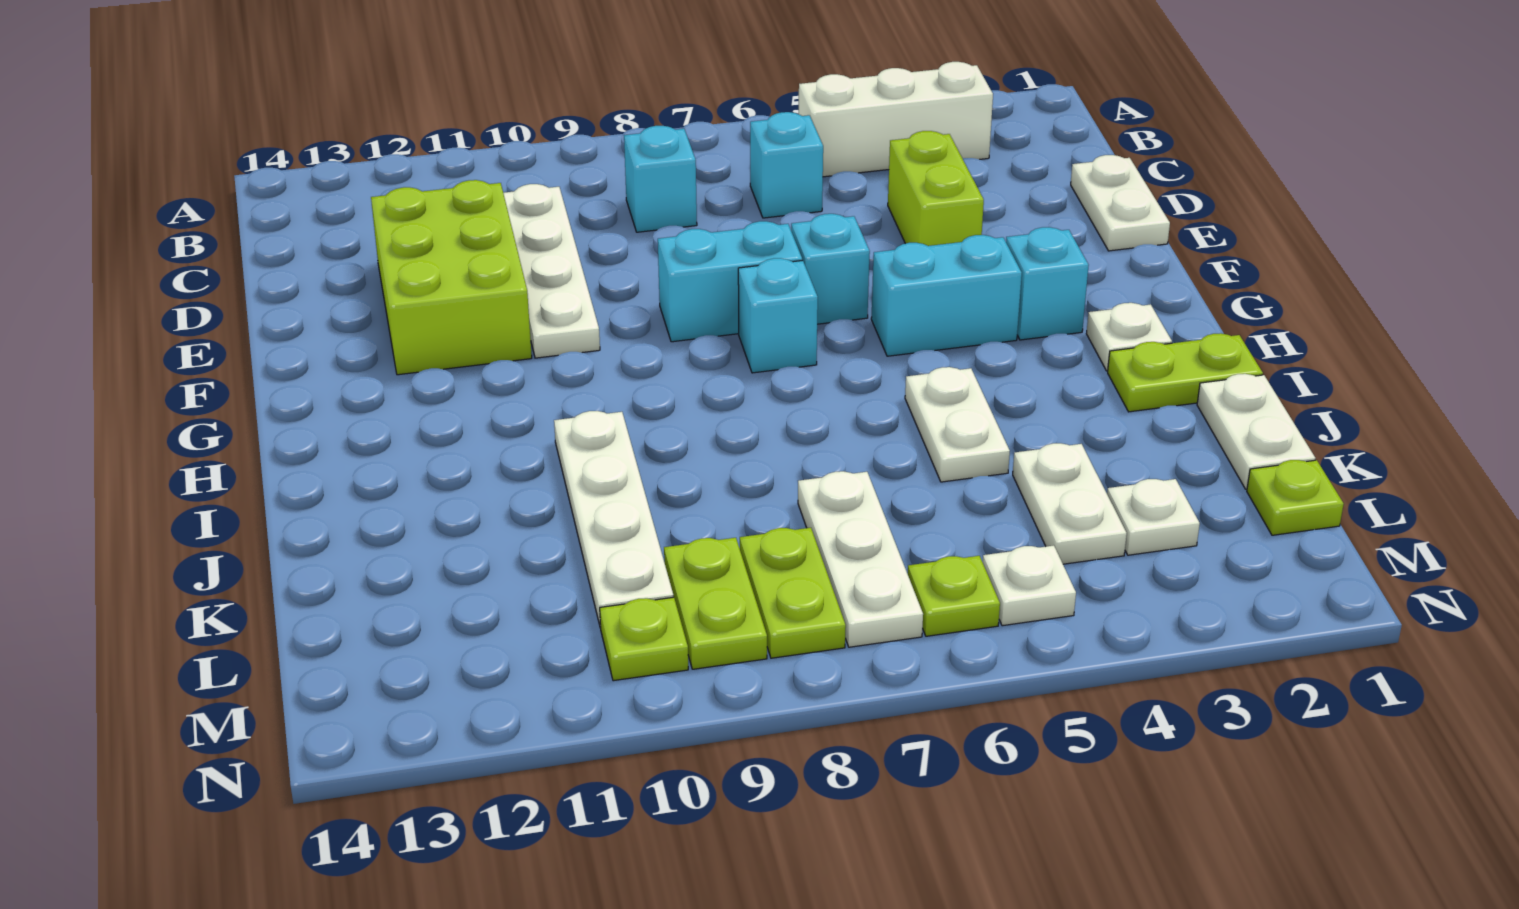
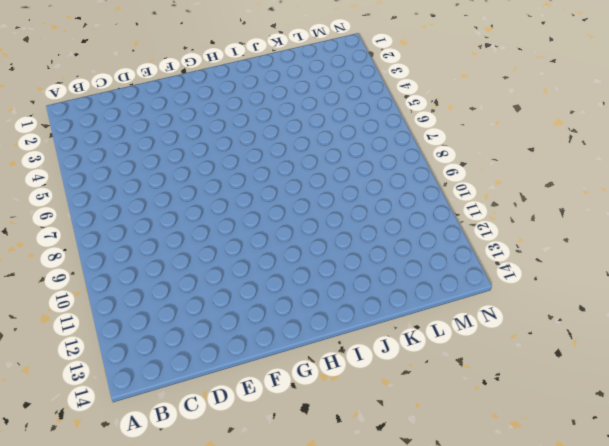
none -> white brick B3:B5 level 1
none -> cyan brick C6 level 1
none -> cyan brick C8 level 1

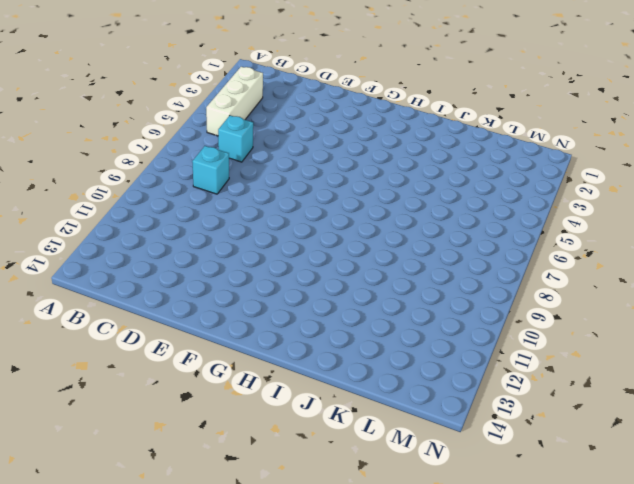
none -> white plate C10:F10 level 1
none -> white plate D1:E1 level 1
none -> lime brick D4:E4 level 1

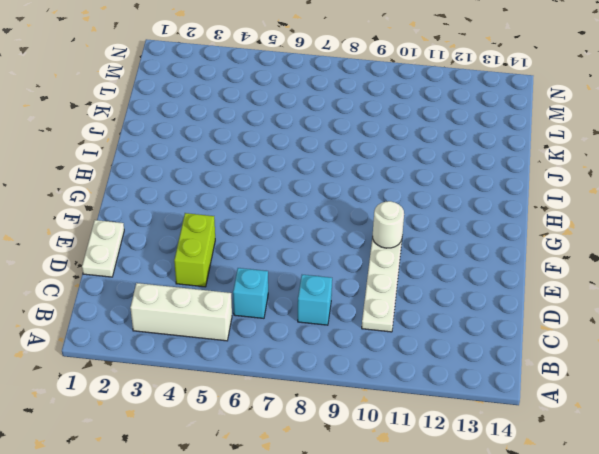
white round brick F10 level 2 -> none
none -> lime brick D11:F12 level 1
none -> cyan brick F6 level 1
none -> cyan brick F7:F8 level 1

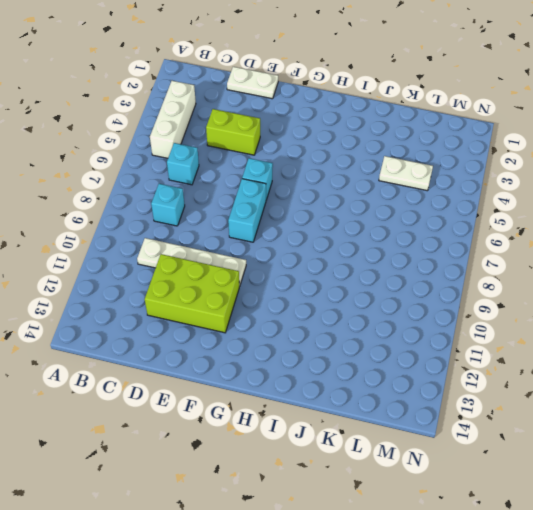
none -> cyan brick G3 level 1
none -> cyan brick G4:G5 level 1
none -> cyan brick G7 level 1

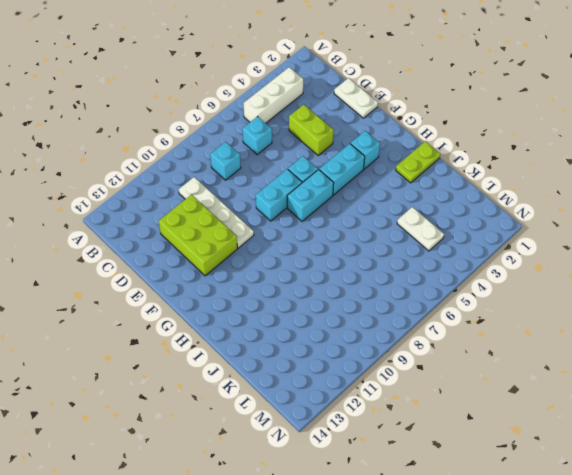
cyan brick G6:G7 level 1 -> cyan brick G7 level 1
none -> white plate H2 level 1
none -> white plate I5:J5 level 1
none -> white plate I10:L10 level 1

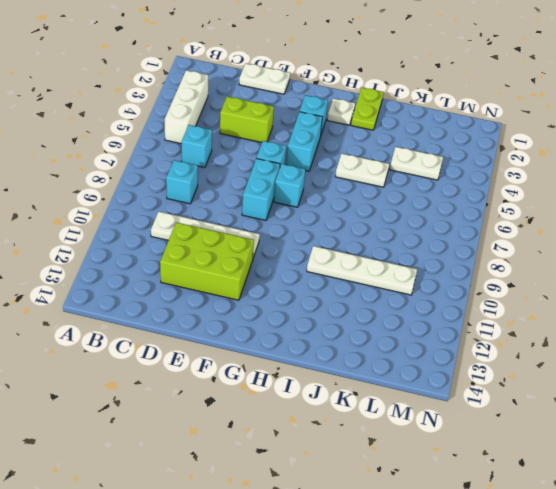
none -> white plate J1:K1 level 1
none -> white plate K7:M7 level 1
none -> lime plate L1 level 1

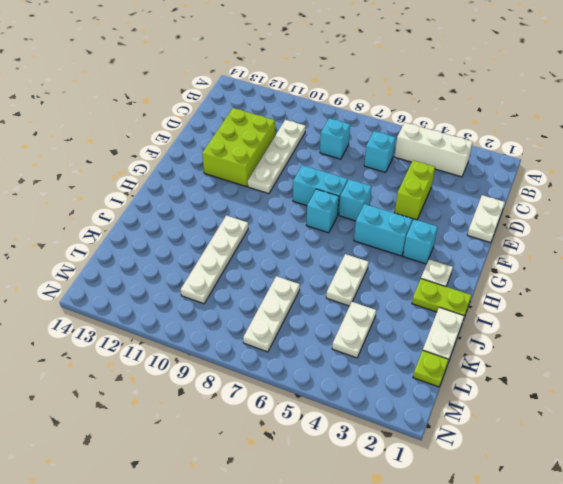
none -> white plate L3 level 1
none -> lime plate L8:M8 level 1
none -> lime plate L9:M9 level 1

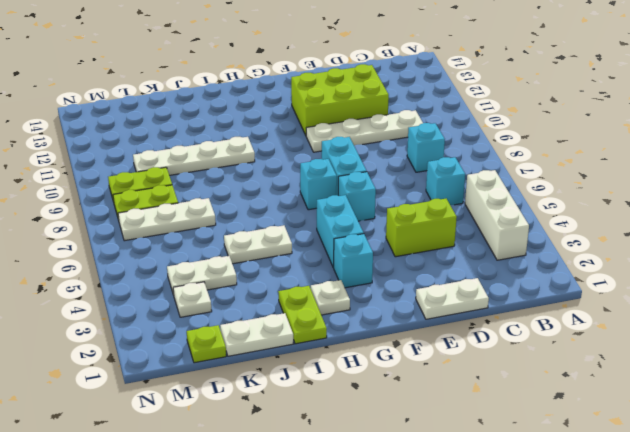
none -> white plate M5 level 1
none -> lime plate M6 level 1
none -> lime plate M10 level 1

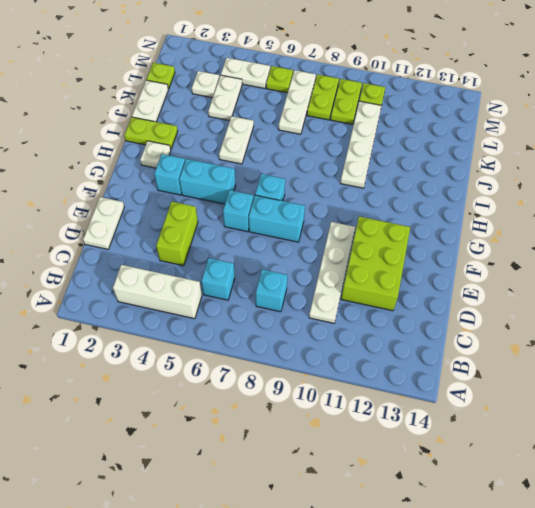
white plate M4:M5 level 1 -> white plate M5 level 1

